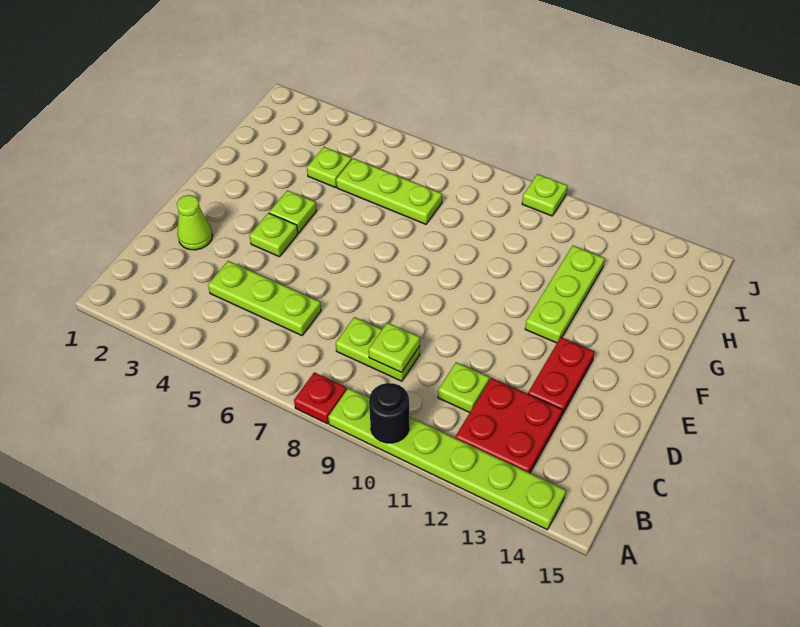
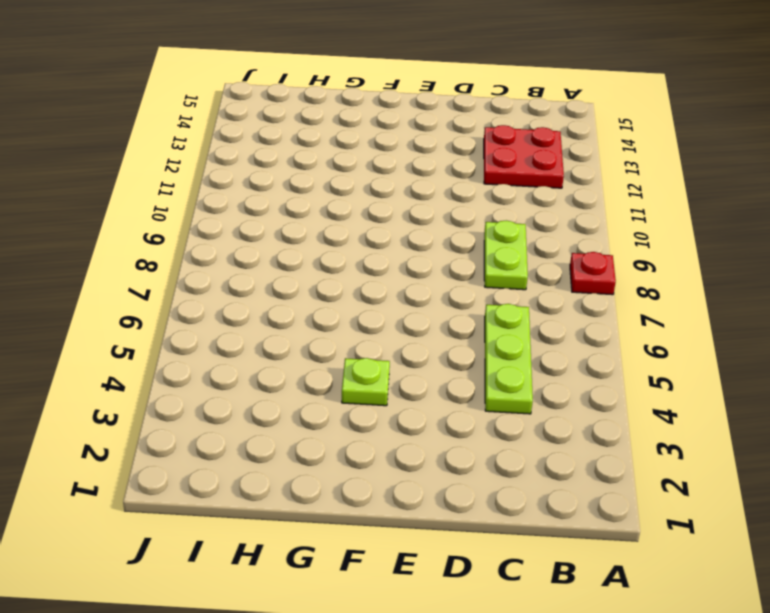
none -> lime plate A9:A14 level 1
none -> lime plate C11 level 1
none -> lime cone D2 level 1

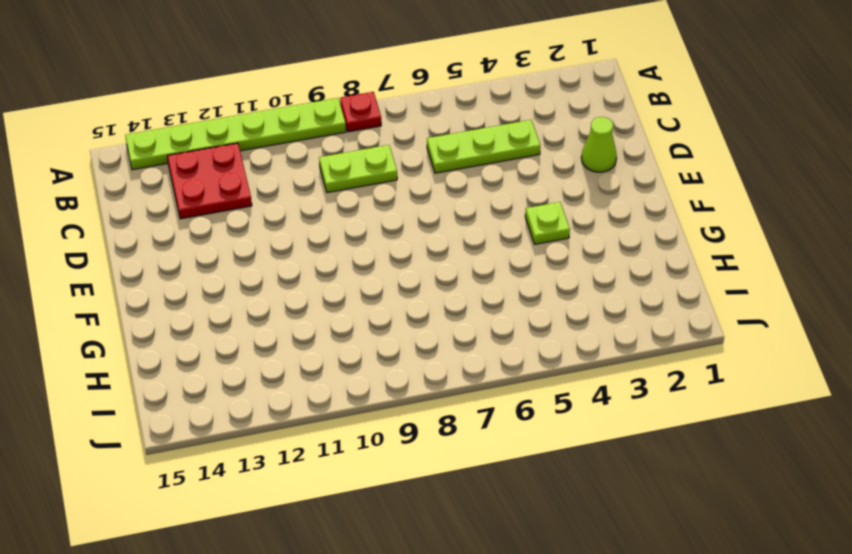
none -> lime plate C11 level 1
none -> red plate D13:E13 level 1
none -> lime plate E4 level 1

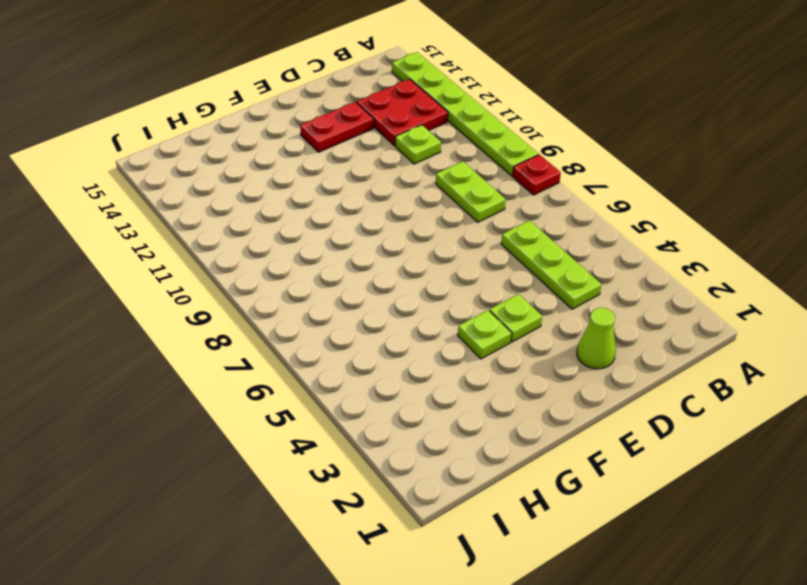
none -> lime plate F12:H12 level 1
none -> lime plate H4 level 1
none -> lime plate H5:H7 level 1

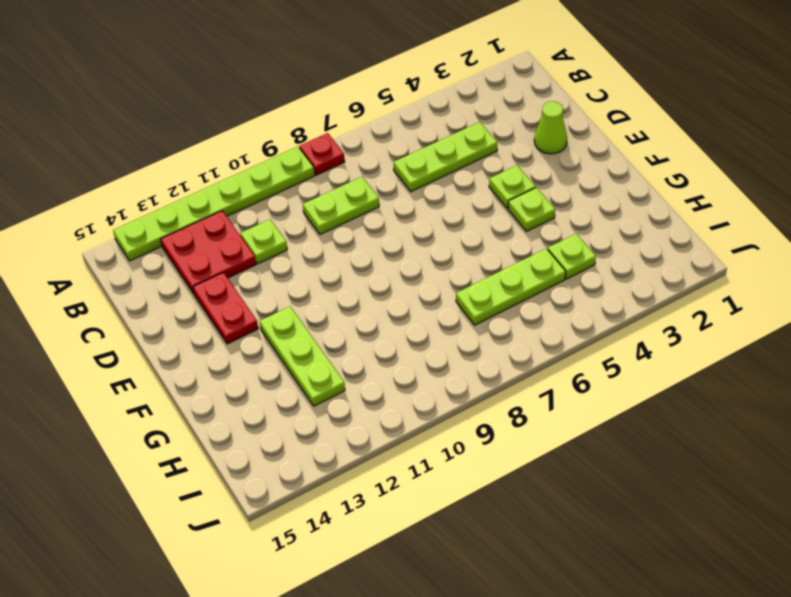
none -> lime plate J10 level 1
none -> black round brick A10 level 2
none -> lime plate C9 level 2

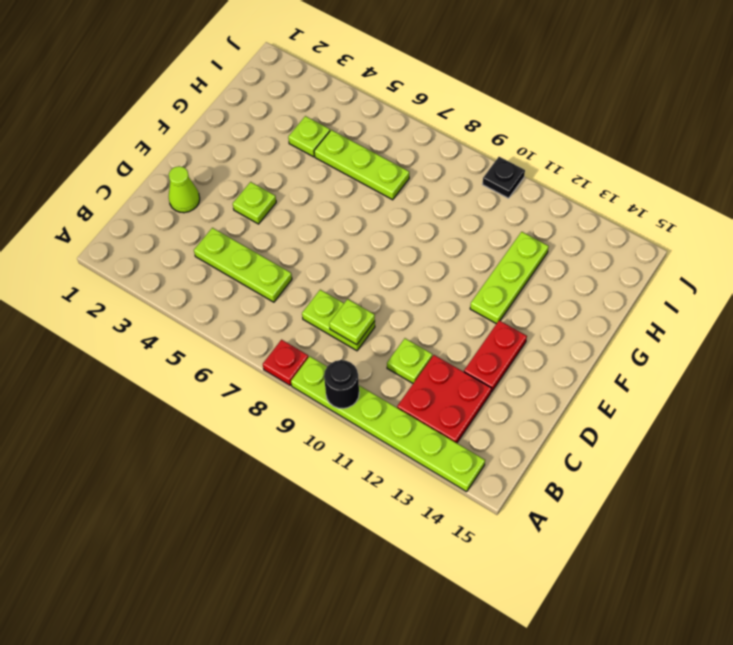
black plate J10 level 1 -> lime plate J10 level 1
none -> lime plate F4 level 1

